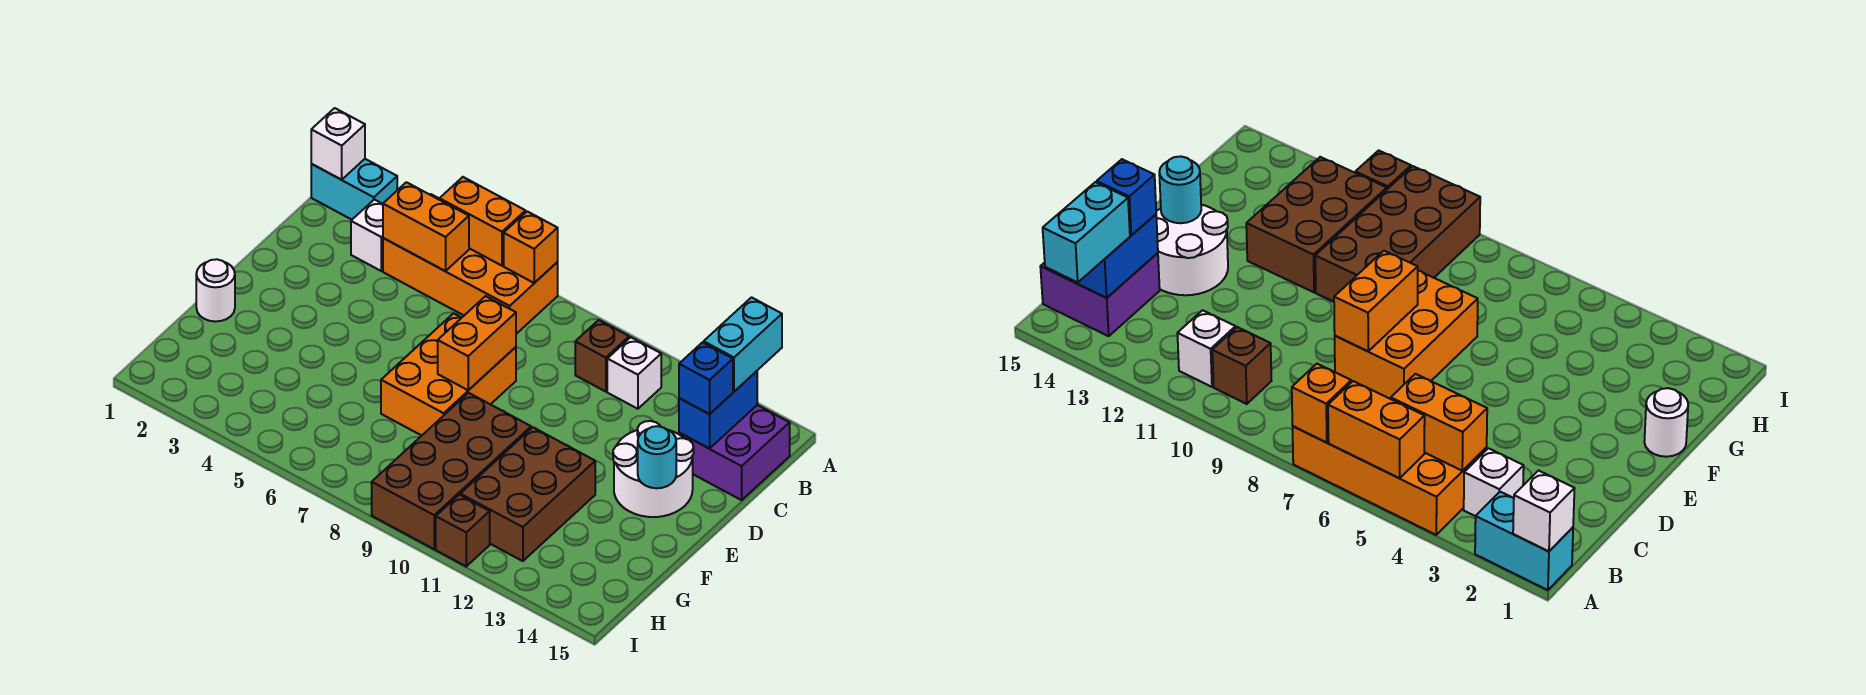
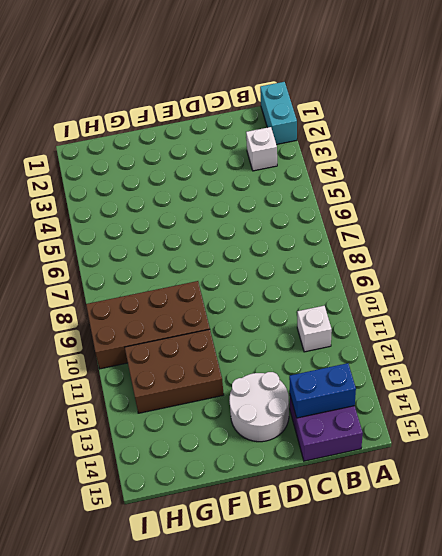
none -> orange brick A4:B7 level 1
none -> brown brick B10 level 1
none -> orange brick D7:F8 level 1

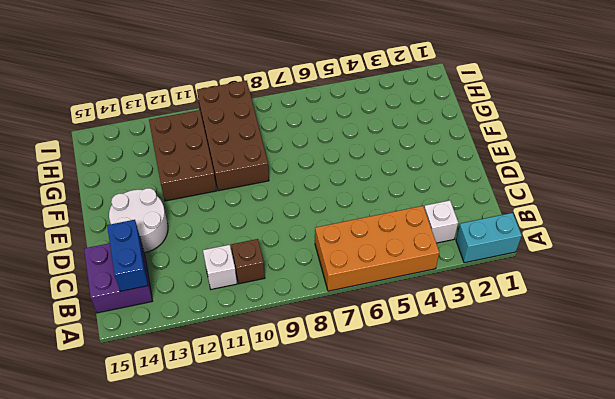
none -> orange brick D7:F8 level 1
none -> white round brick F1 level 1
none -> brown brick I11 level 1

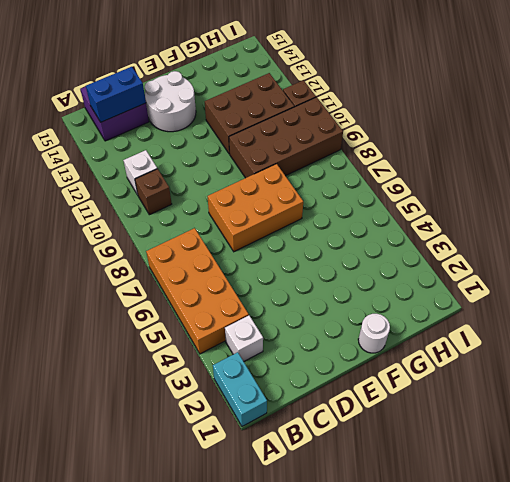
none -> white brick A1 level 2
none -> orange brick A5:A6 level 2
none -> orange brick A7 level 2

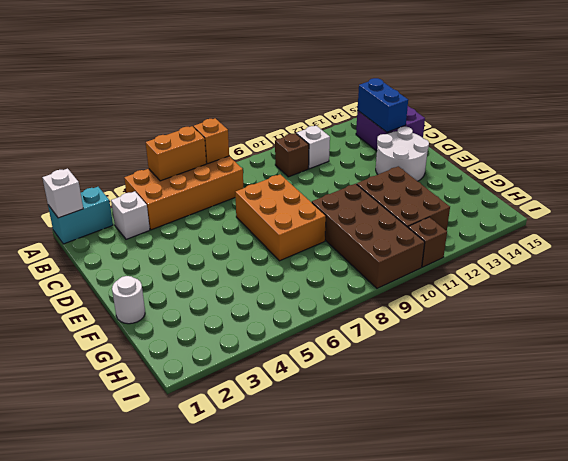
none -> orange brick B4:B5 level 2
none -> orange brick D8:E8 level 2
none -> cyan round brick E14 level 2

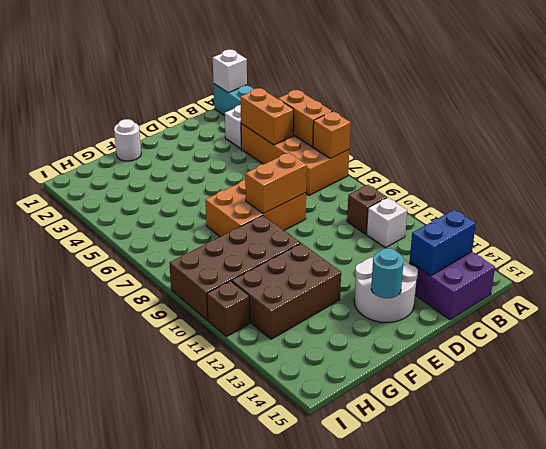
none -> cyan brick A14:B14 level 3
none -> blue brick C14 level 3

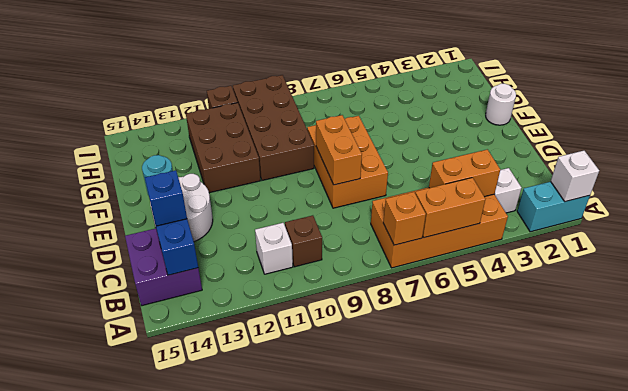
none -> cyan brick A14:B14 level 3

